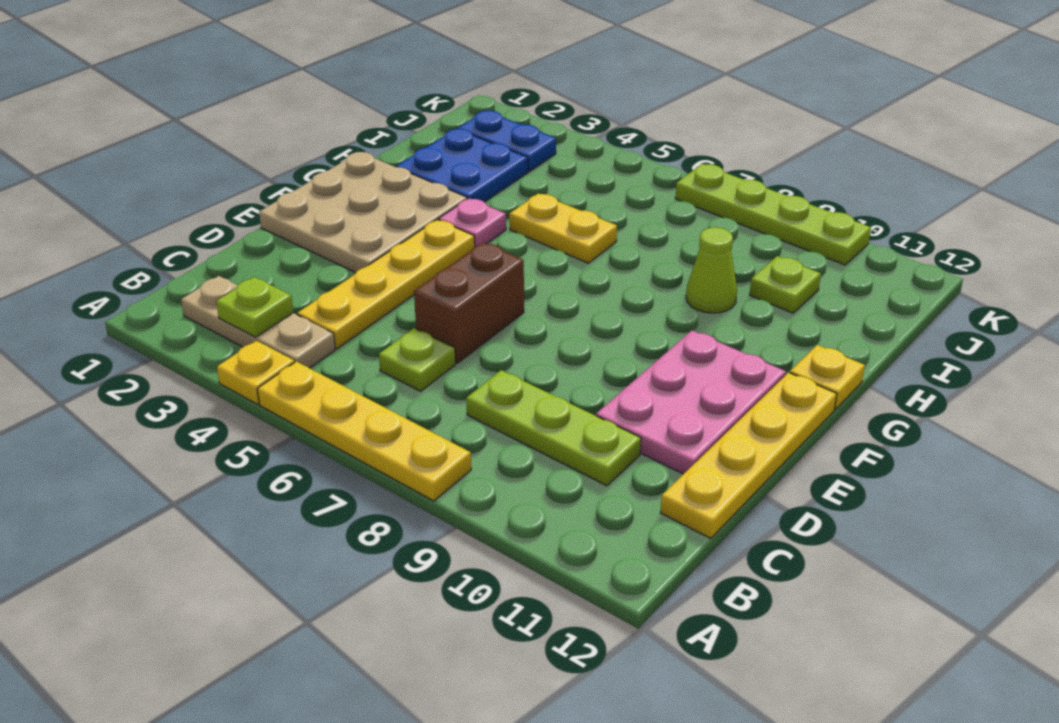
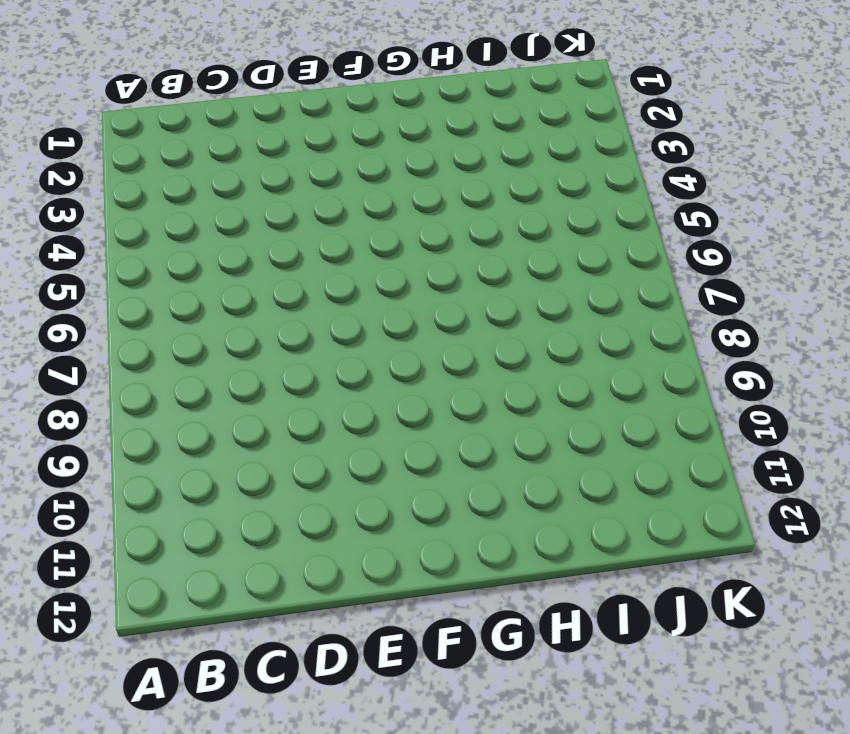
none -> yellow plate A4 level 1
none -> yellow plate A5:A8 level 1
none -> tan plate B2:B4 level 1

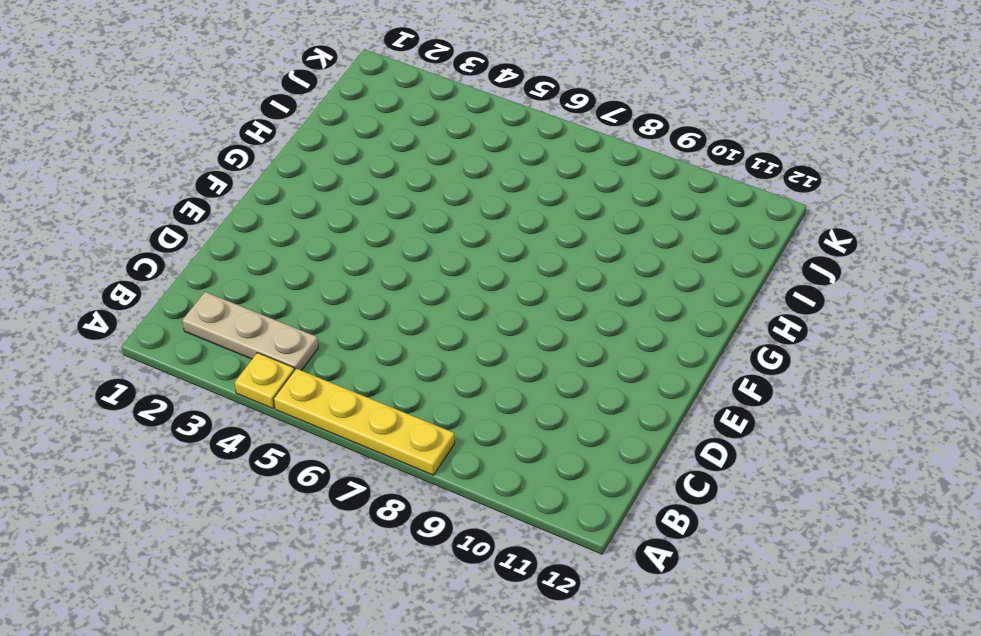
none -> yellow plate C4:F4 level 1
none -> lime plate C6 level 1
none -> lime plate C8:C10 level 1

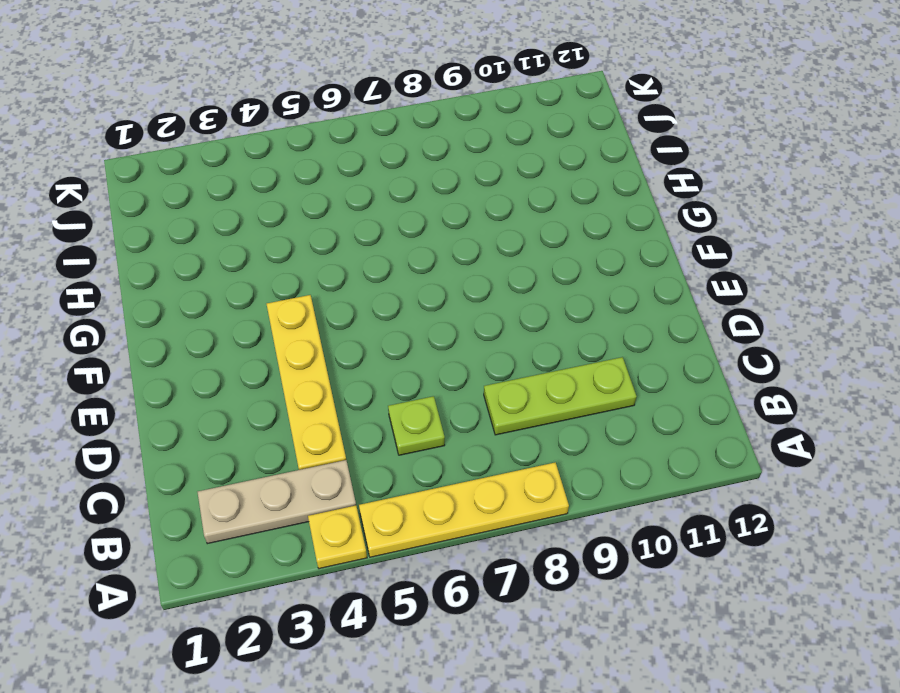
none -> yellow plate C12:F12 level 1
none -> brown brick D6:E6 level 1
none -> pink plate D10:F11 level 1

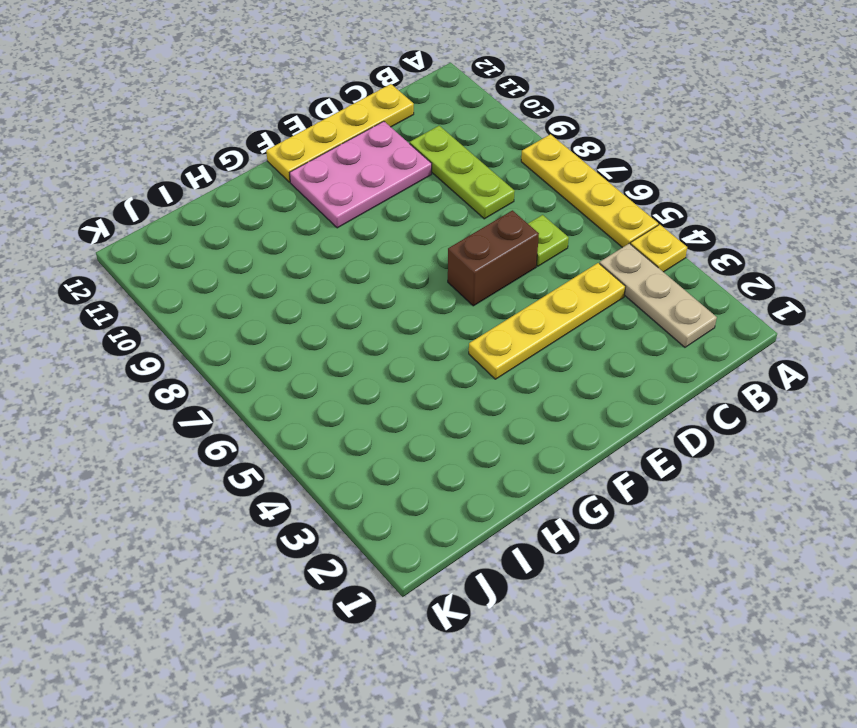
none -> tan plate E1:G3 level 1
none -> pink plate G4 level 1
none -> yellow plate G12 level 1

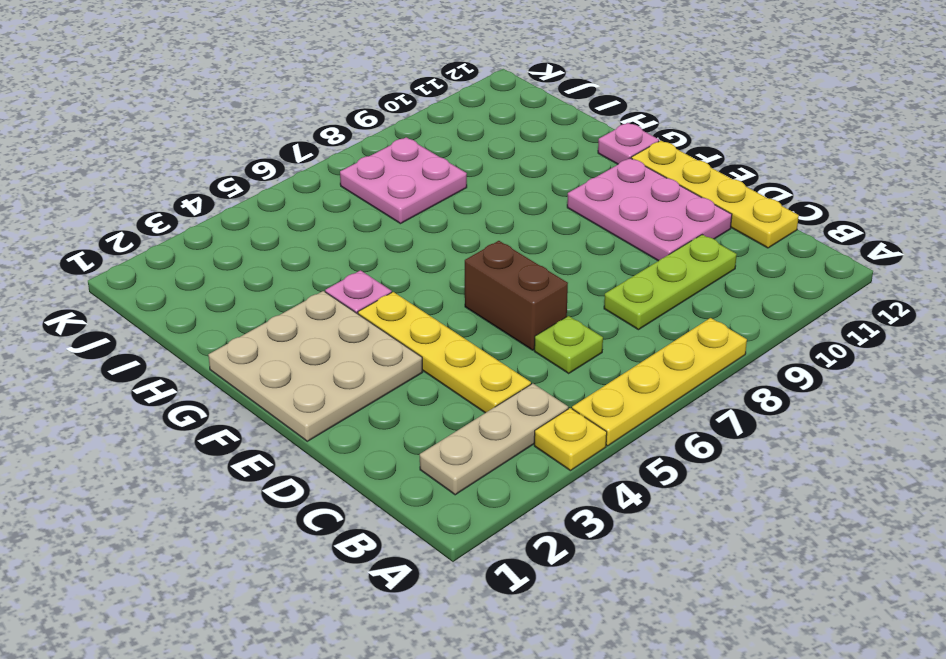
pink plate G12 level 1 -> yellow plate G12 level 1
pink plate I7:J8 level 1 -> none
none -> blue plate H2:I3 level 1
none -> yellow plate H5:H6 level 1
none -> lime cone H9 level 1

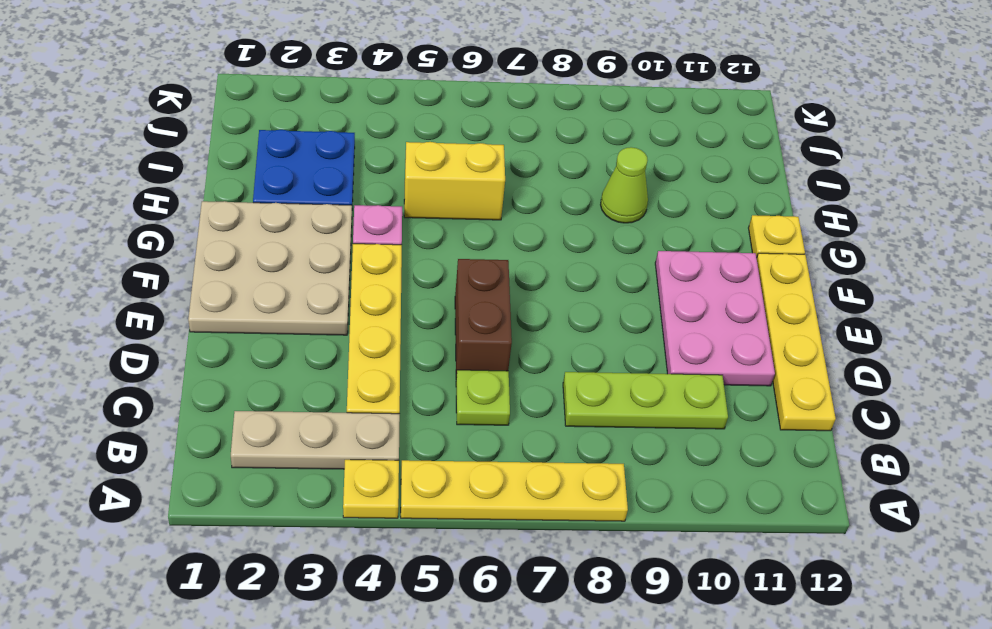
yellow brick H5:H6 level 1 -> yellow plate H5:H6 level 1
none -> lime plate I10 level 1
none -> blue plate J2:J3 level 1
none -> lime plate K7:K10 level 1

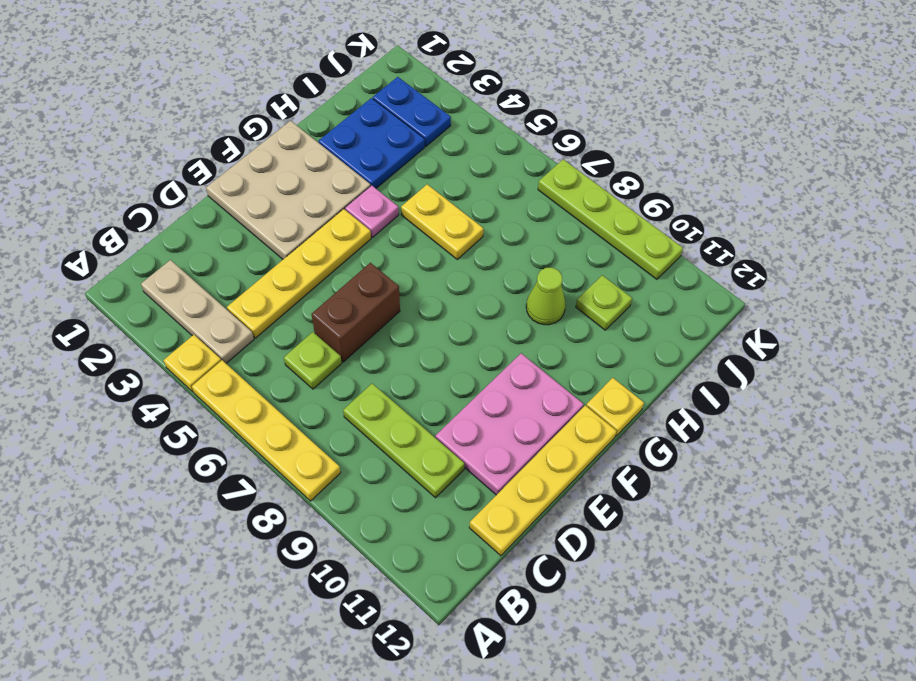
none -> lime plate B3 level 2

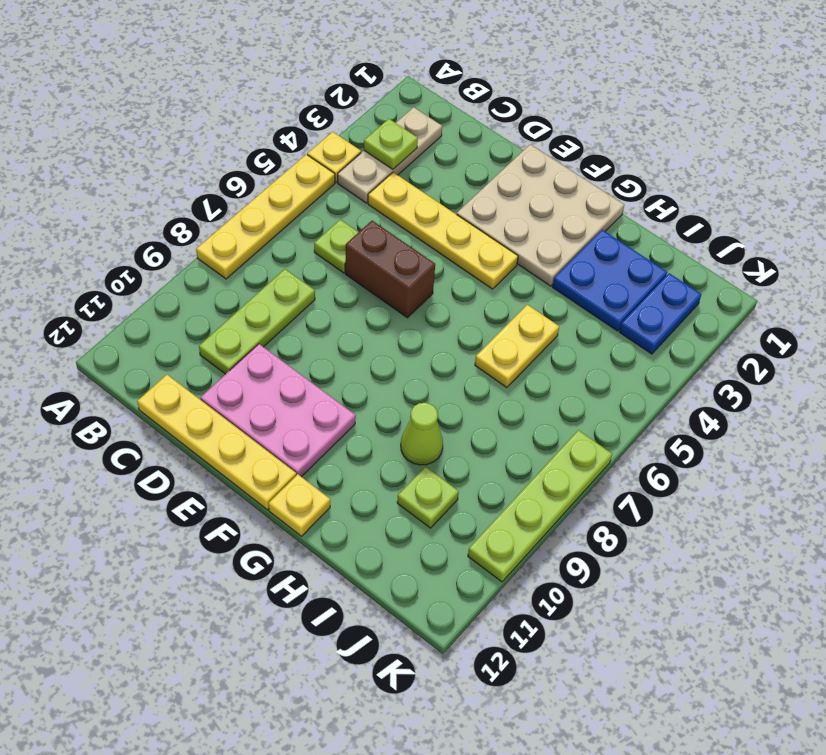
none -> pink plate G4 level 1

